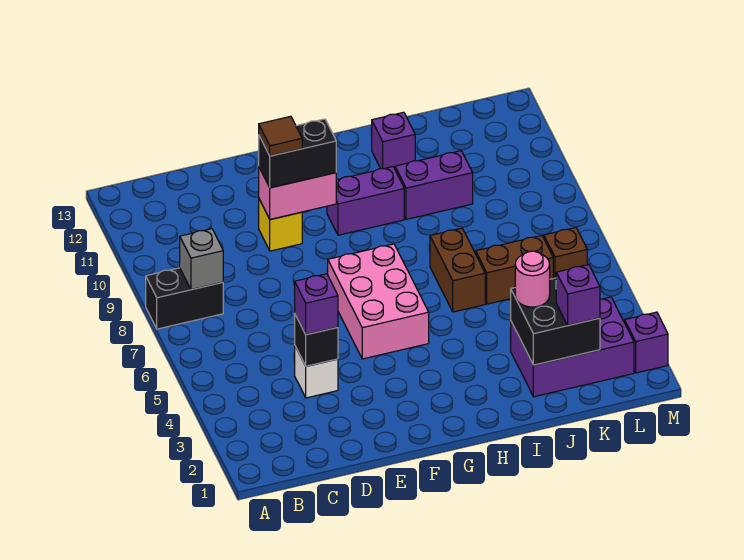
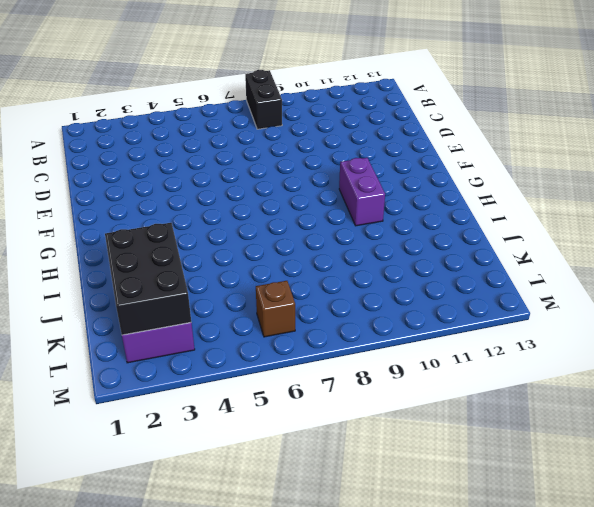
black brick J2:L3 level 2 -> black brick J2:K3 level 2
none -> white brick D4 level 1
none -> yellow brick E10 level 1
none -> pink brick F5:G7 level 1

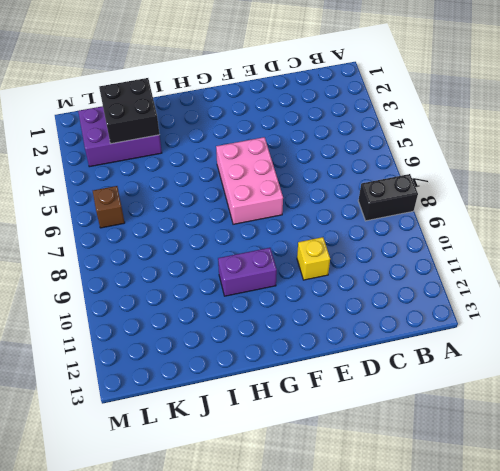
none -> white brick D4 level 1
none -> brown brick I6:I7 level 1
none -> purple brick I10:J10 level 1

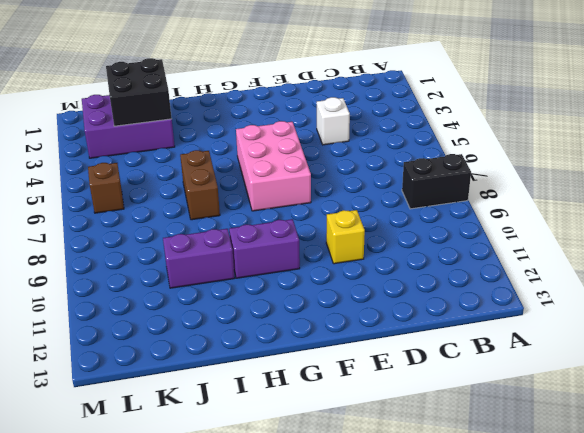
none -> purple brick I12 level 1
none -> brown brick J6:K6 level 1
none -> purple brick M2 level 1

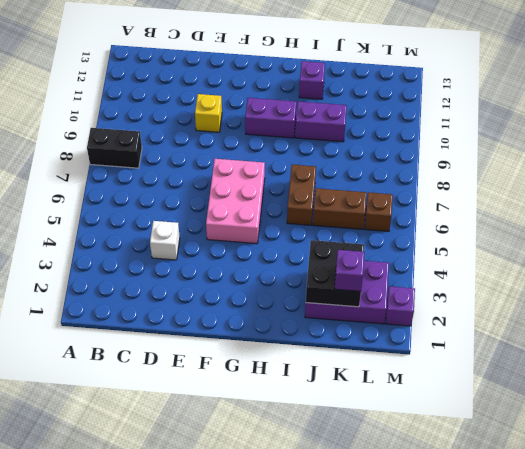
none -> grey brick B8 level 2
none -> black brick D4 level 2
none -> pink brick E10:F10 level 2

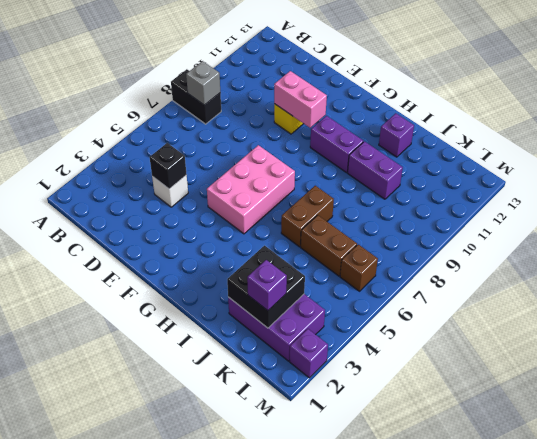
none -> purple brick D4 level 3
none -> black brick E10:F10 level 3
none -> pink round brick J3 level 3

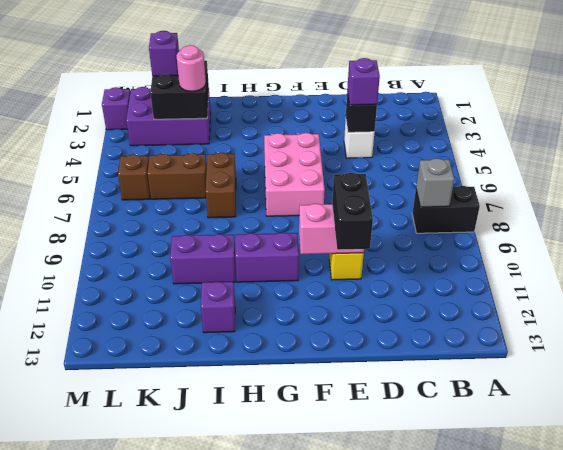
black brick E10:E11 level 3 -> black brick E10:F10 level 3
none -> brown tile E10 level 4

